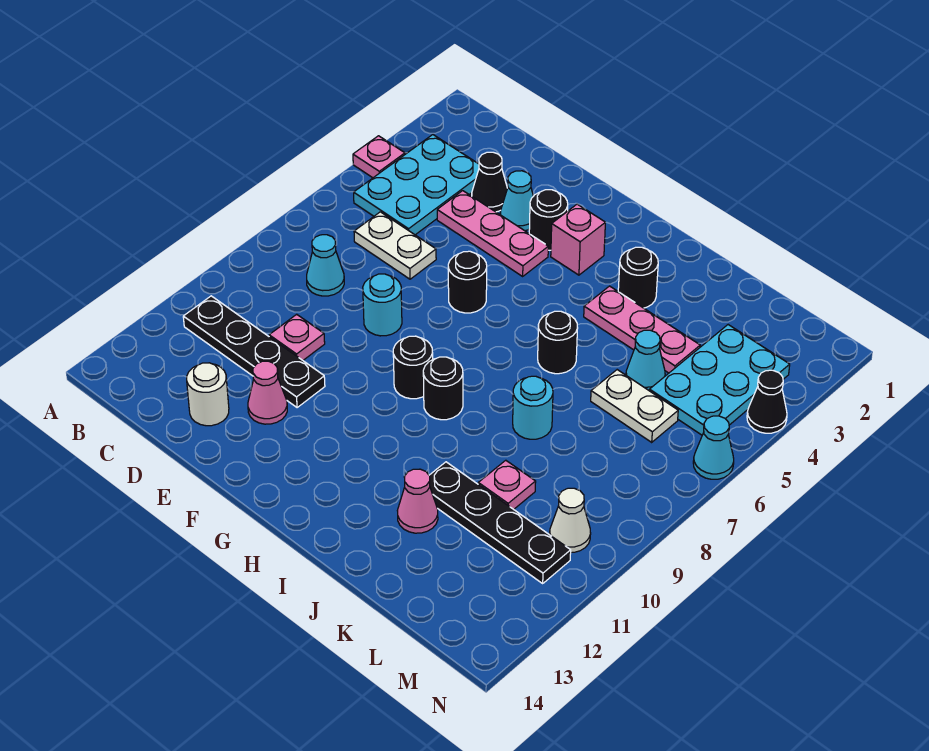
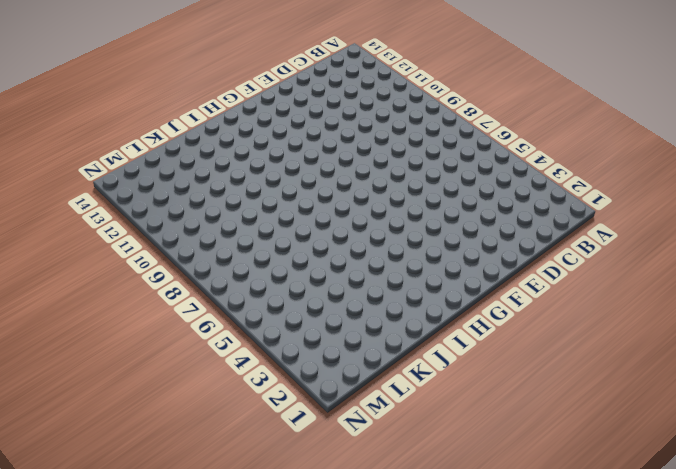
none -> pink plate A4 level 1
none -> cyan plate B3:C5 level 1
none -> black plate B11:E11 level 1
none -> white plate C6:D6 level 1

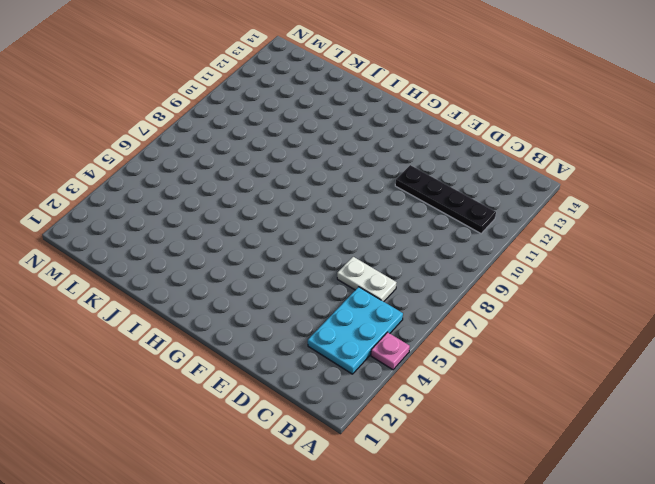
none -> cyan cone C8 level 1
none -> black cone D3 level 1
none -> pink plate D4:F4 level 1
none -> pink plate D10 level 1

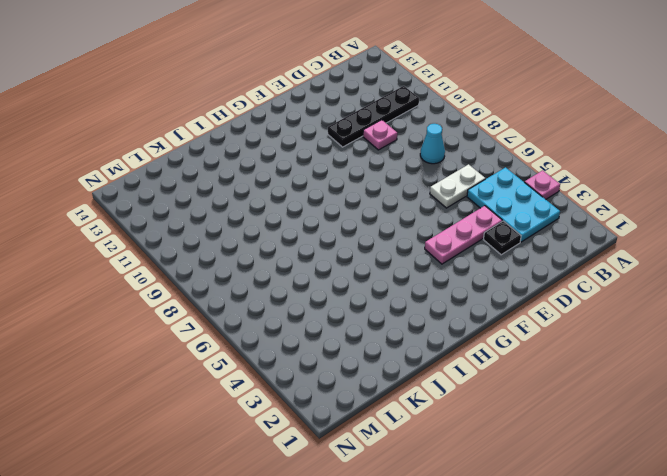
black plate D3 level 1 -> black cone D3 level 1
none -> white round brick D13 level 1
none -> cyan cone E3 level 1
none -> cyan round brick E8 level 1
none -> pink cone E12 level 1

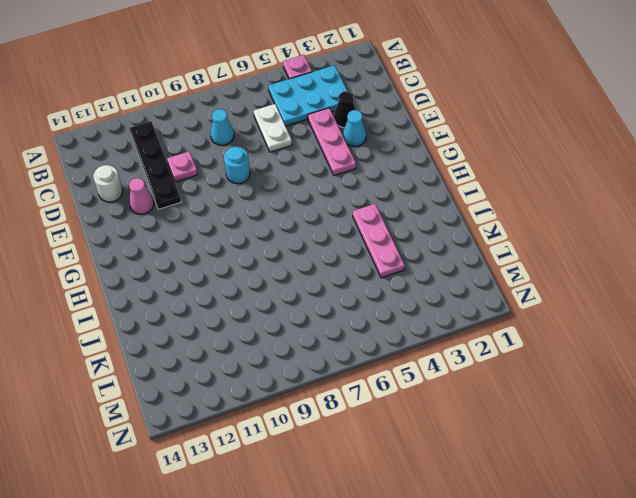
none -> black round brick F3 level 1
none -> black round brick F6 level 1
none -> pink brick G3 level 1
none -> black round brick G9 level 1

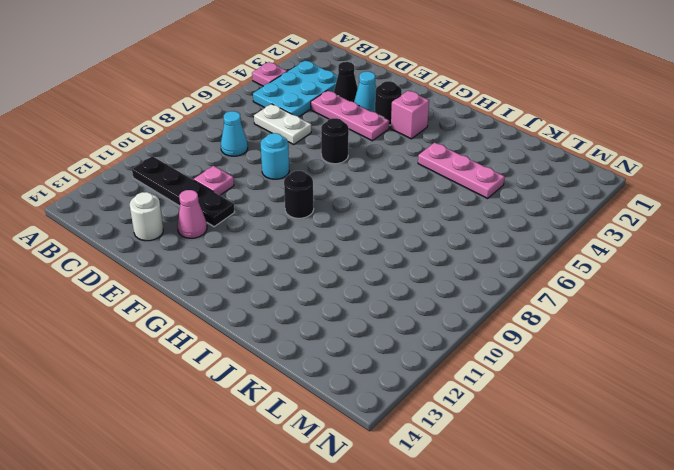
none -> black round brick H9 level 1
none -> black round brick I3 level 1
none -> black round brick I6 level 1
none -> cyan round brick J8 level 1

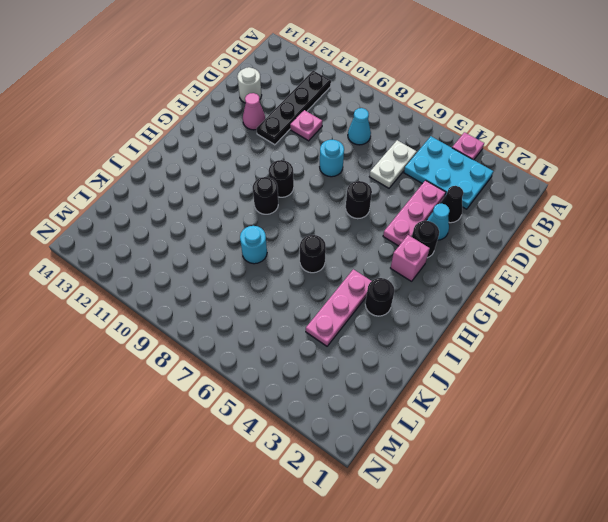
none -> black plate J11:M11 level 1
none -> pink cone J12 level 1
none -> cyan cone K5 level 1
none -> white plate K6:L6 level 1

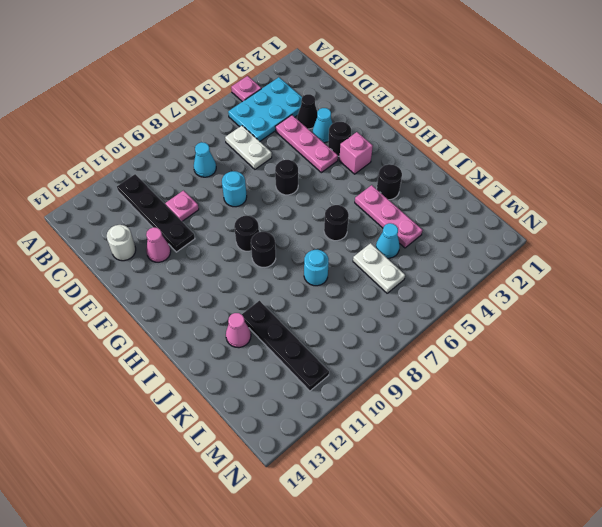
none -> pink plate K10 level 1
none -> cyan plate L3:M5 level 1
none -> white cone M10 level 1
none -> black cone N4 level 1

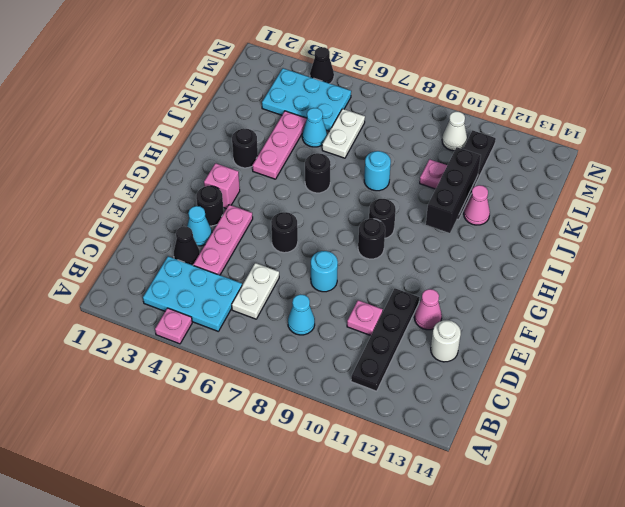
black brick I11:K11 level 2 -> none
none -> cyan cone N6 level 1

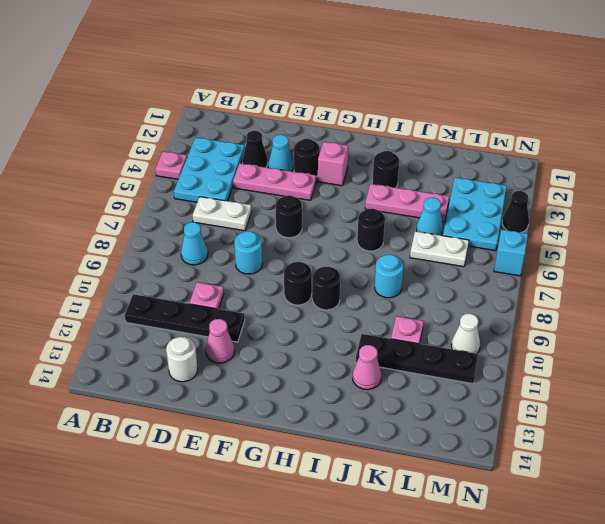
cyan brick N6 level 1 -> cyan cone N6 level 1

